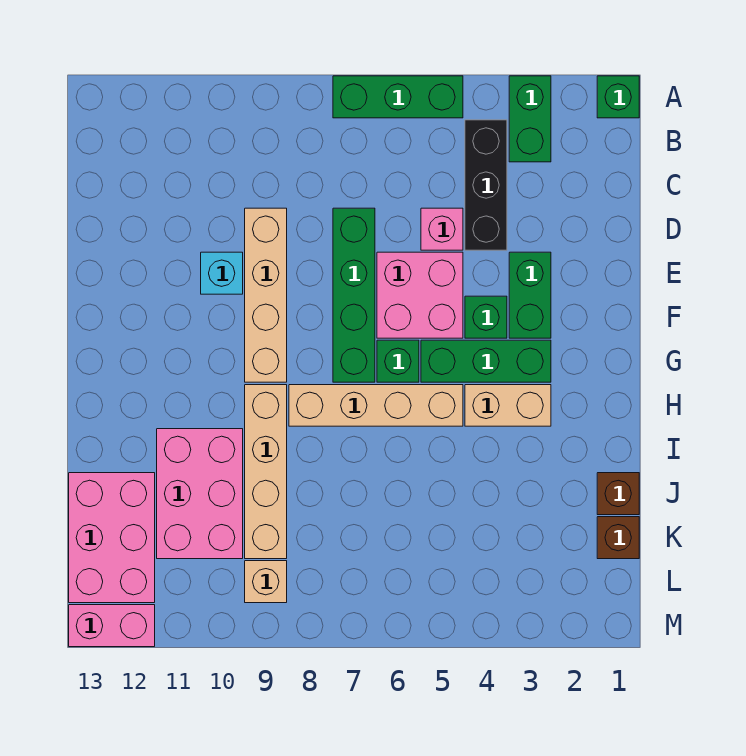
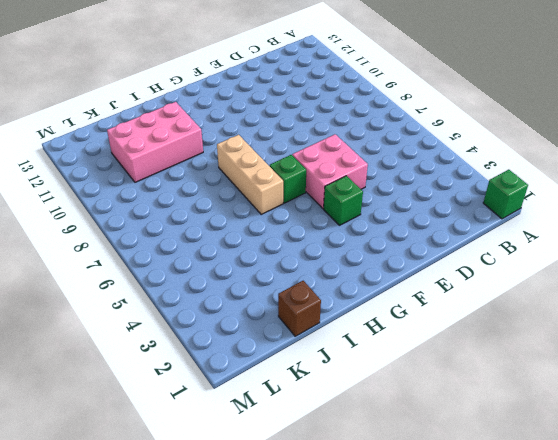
tan brick H6:H8 level 1 -> tan brick H5:H8 level 1
none -> green brick A3:B3 level 1
none -> green brick A5:A7 level 1
none -> black brick B4:D4 level 1

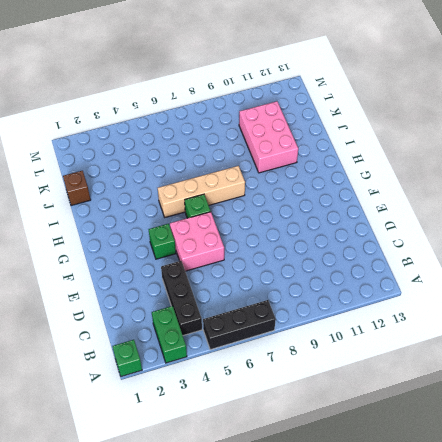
black brick A5:A7 level 1 -> green brick A5:A7 level 1
none -> pink brick D5 level 1
none -> green brick D7:G7 level 1
none -> tan brick D9:G9 level 1

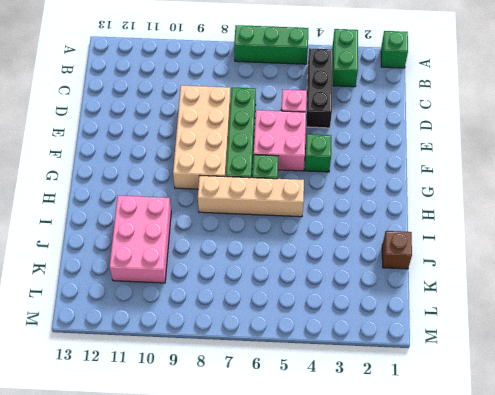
tan brick D8:G9 level 1 -> tan brick D9:G9 level 1
none -> green brick E3:F3 level 1
none -> cyan brick E10 level 1
none -> green brick G3:G5 level 1

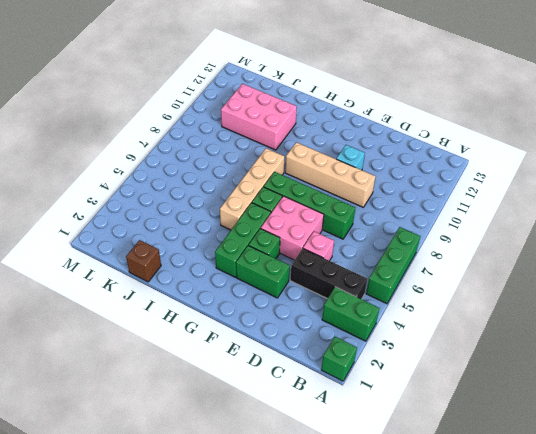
none -> tan brick H3:H4 level 1
none -> tan brick H9:K9 level 1
none -> pink brick J12:L13 level 1

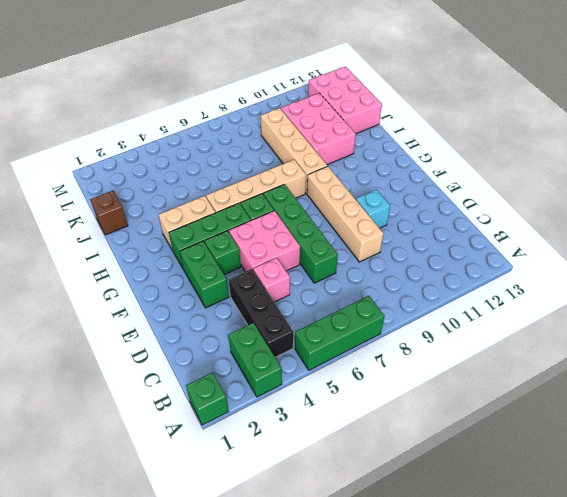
none -> brown brick K1 level 1
none -> tan brick L9 level 1
none -> pink brick M12:M13 level 1

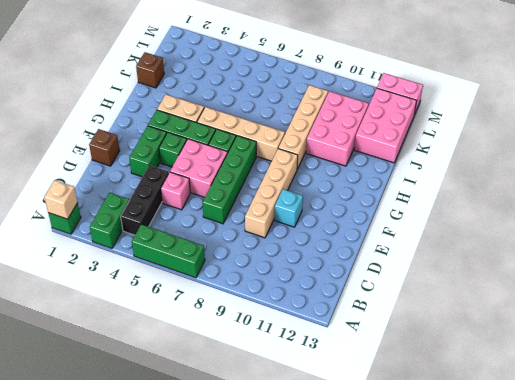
tan brick A1 level 2 -> tan brick L9 level 1
brown brick E1 level 1 -> brown brick K1 level 1

